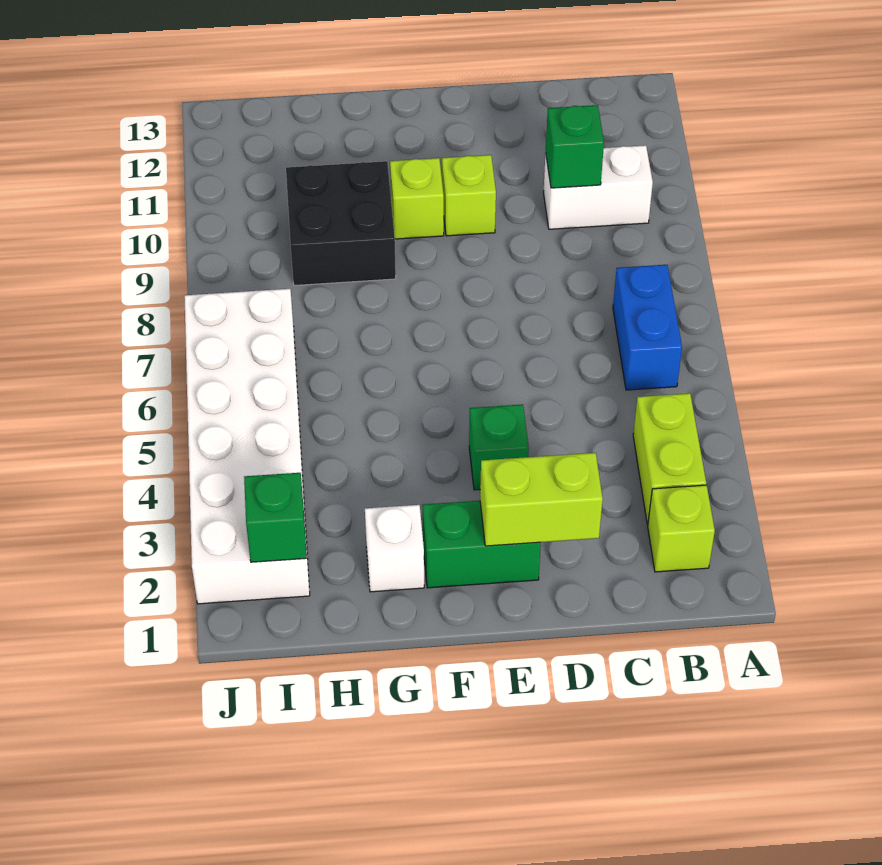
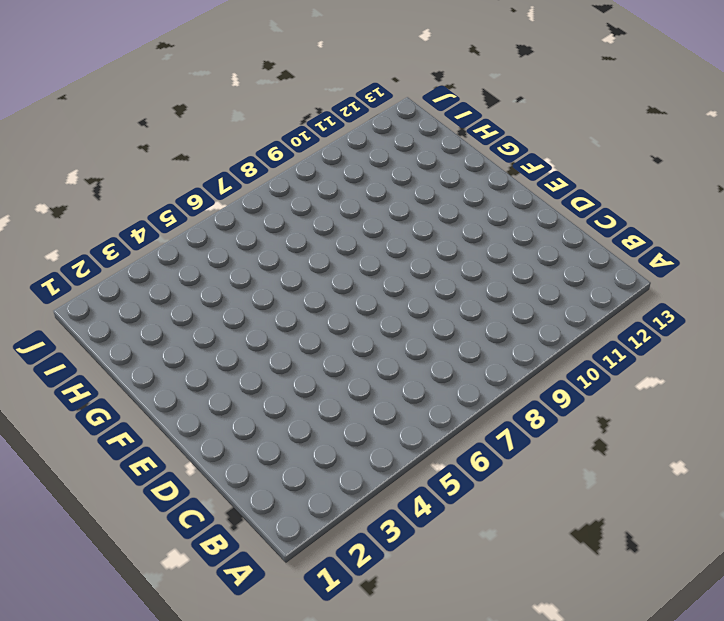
none -> lime brick B2 level 1
none -> lime brick B3:B4 level 1
none -> blue brick B6:B7 level 1

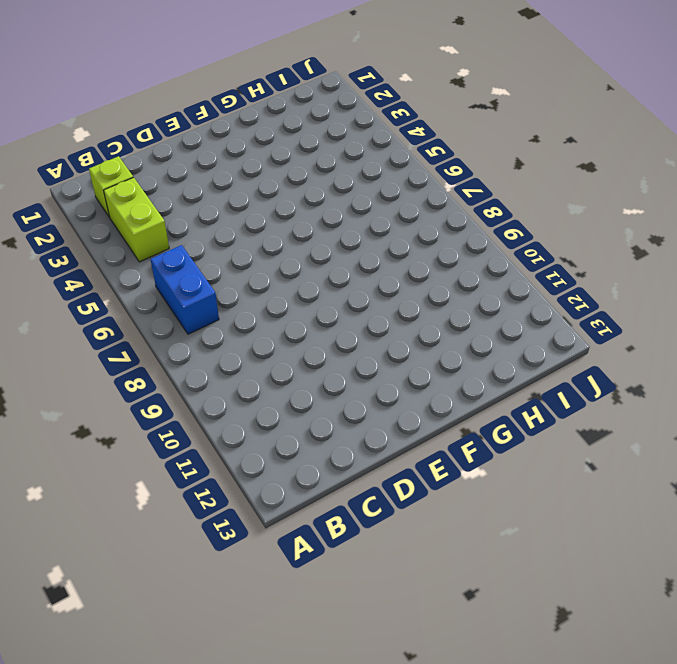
none -> white brick B10:C10 level 1
none -> green brick E2:F2 level 1
none -> green brick E4 level 1

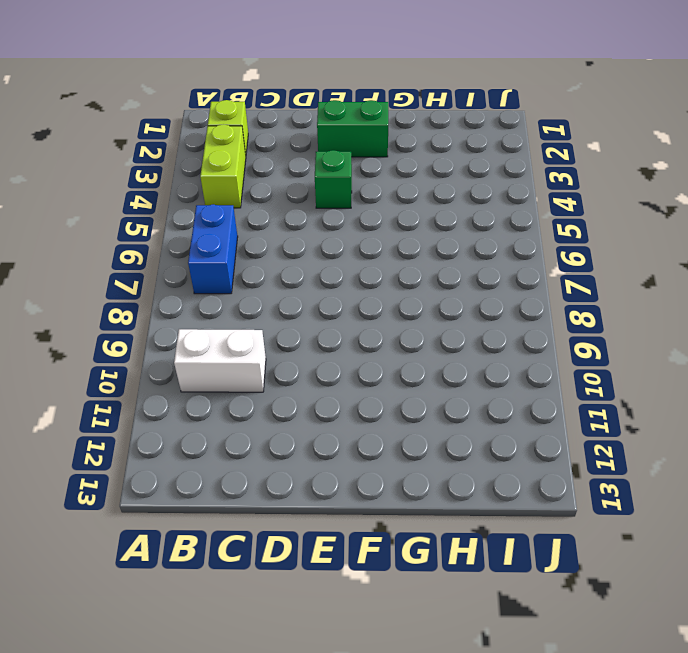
none -> lime brick E10 level 1
none -> lime brick F10 level 1
none -> white brick G2 level 1

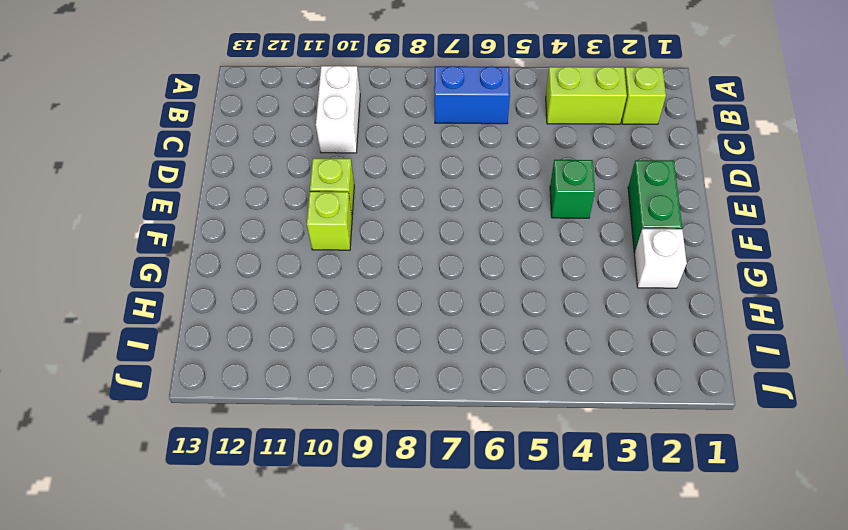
none -> black brick G9:H10 level 1
none -> white brick I2:J7 level 1
none -> green brick C10 level 2

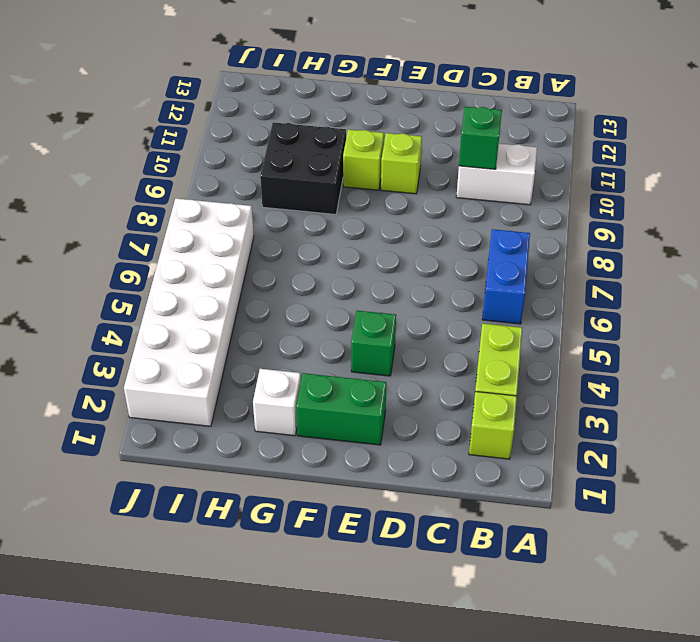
none -> lime brick D2:E2 level 2
none -> green brick I2 level 2

